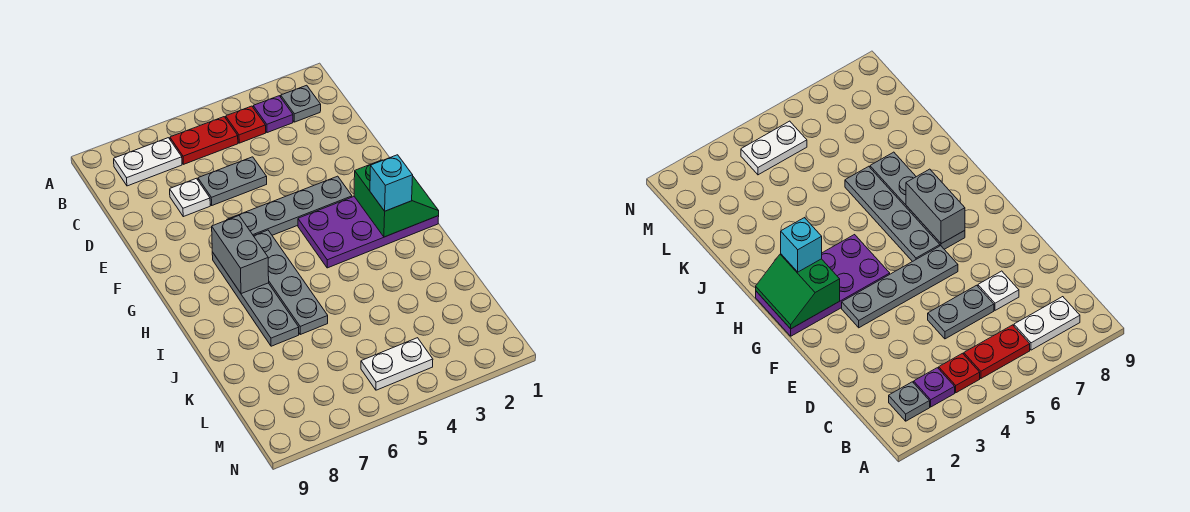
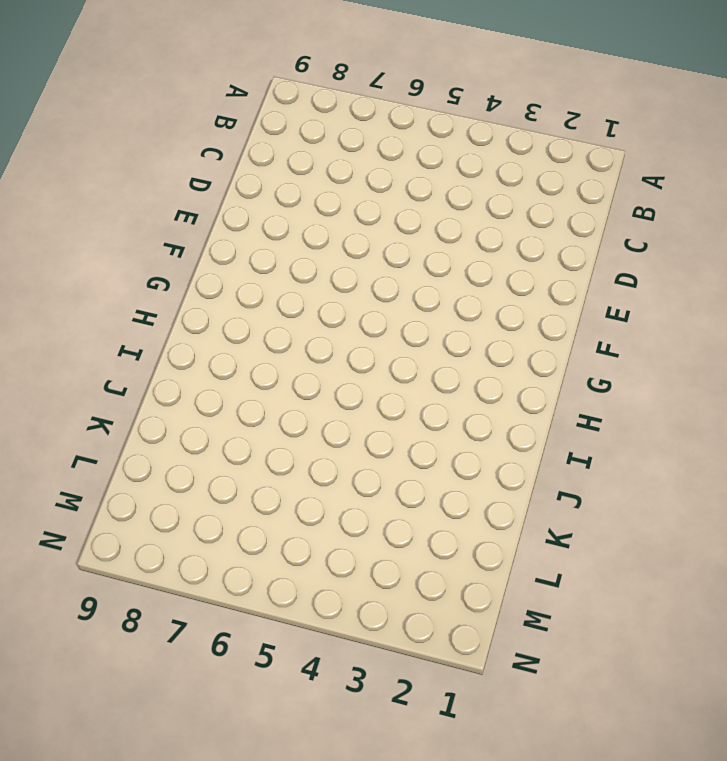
none -> grey plate B2 level 1
none -> purple plate B3 level 1
none -> red plate B4 level 1

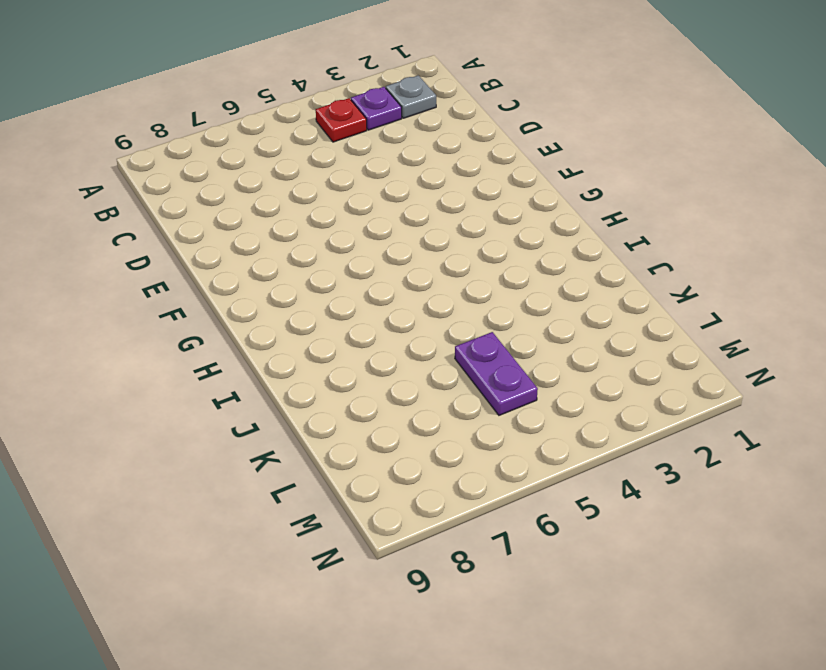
purple plate K5:L5 level 1 -> none
none -> red plate B5:B6 level 1
none -> white plate B7:B8 level 1
none -> grey plate D5:D6 level 1

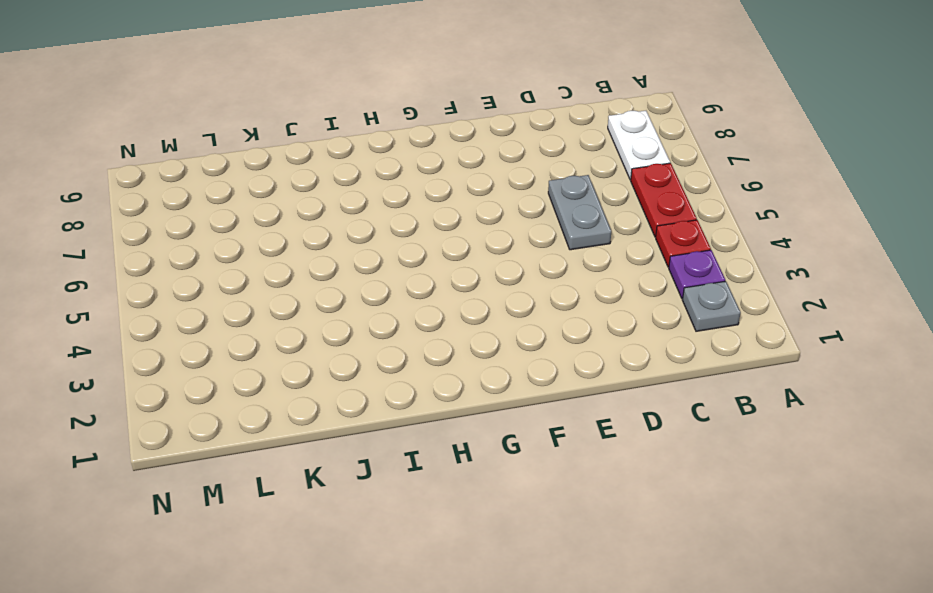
none -> white plate D7 level 1
none -> grey plate F3:F6 level 1
none -> purple plate G1:H4 level 1

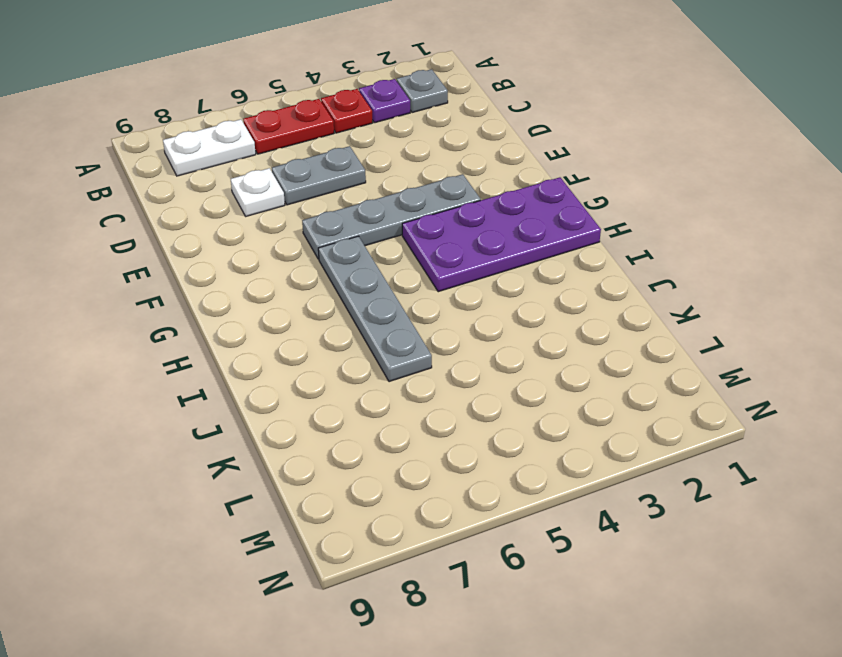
none -> grey plate G7:J7 level 1
none -> white plate M4:M5 level 1
none -> green slope G1:H2 level 2 top 2

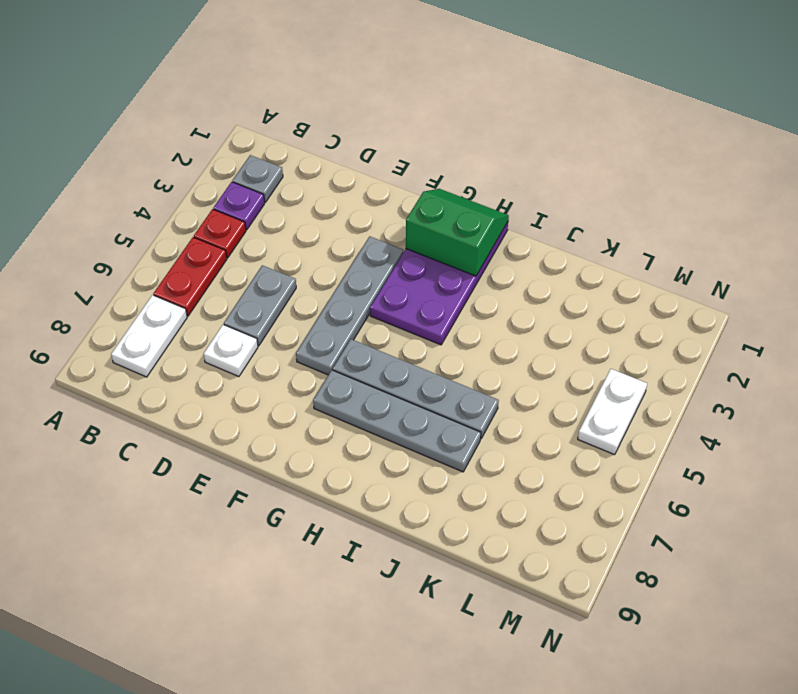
none -> grey brick G7:H7 level 2
none -> cyan brick H2 level 3

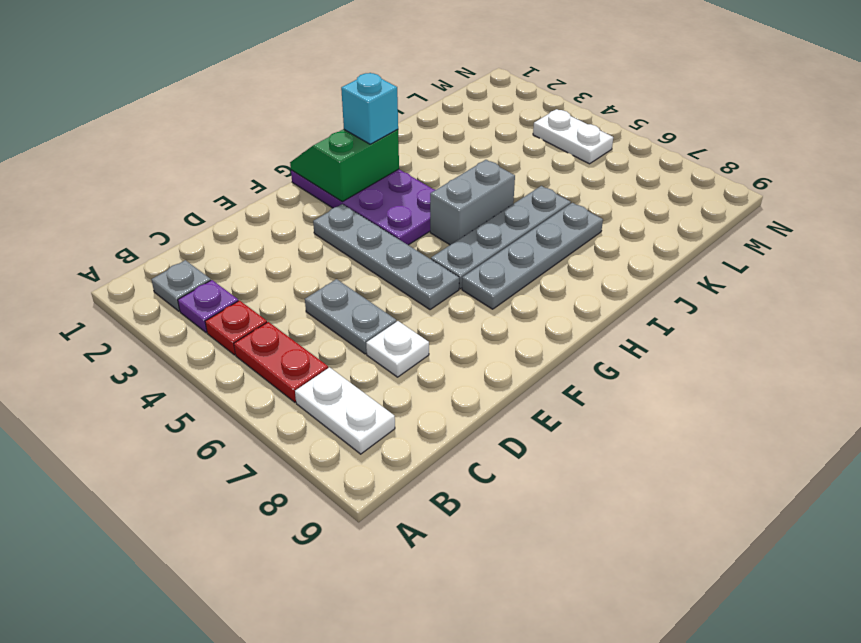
grey brick H5:I5 level 1 -> grey brick G7:H7 level 2

